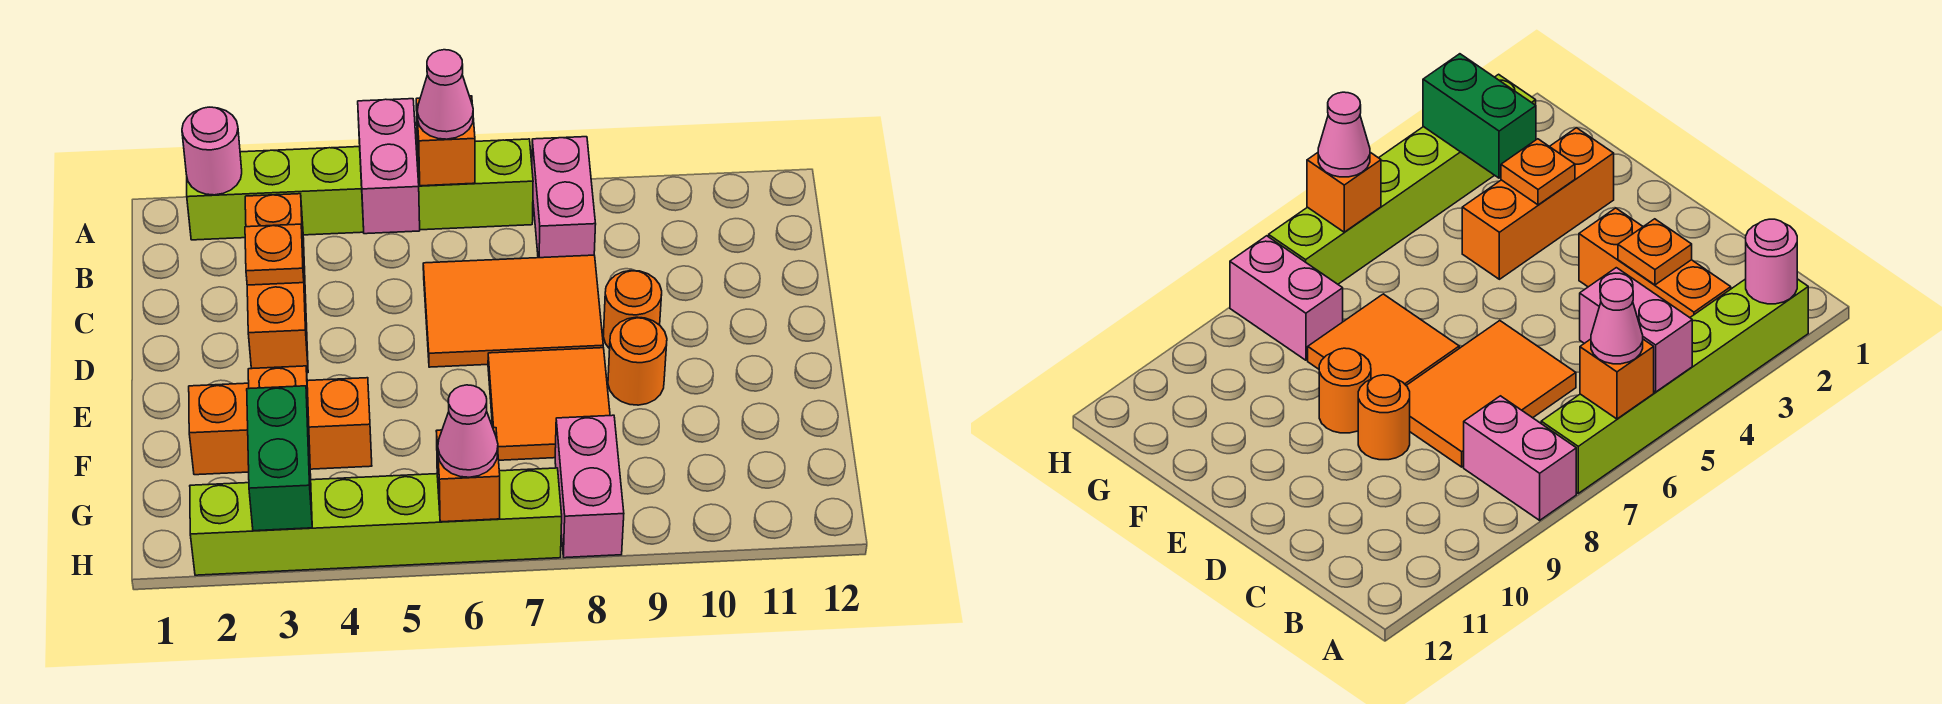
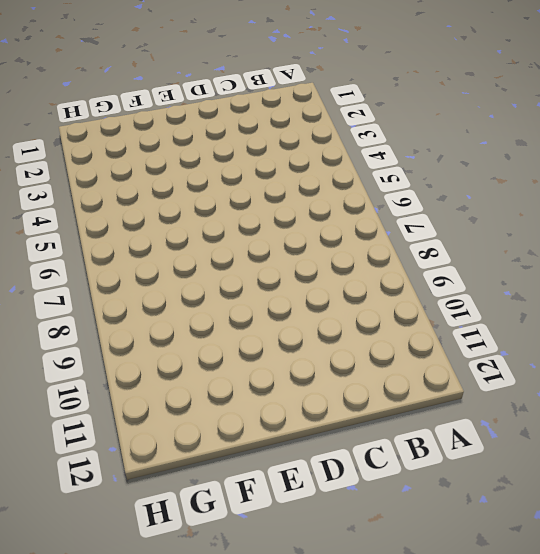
none -> lime brick A2:A7 level 1
none -> pink brick A8:B8 level 1
none -> orange brick B3:D3 level 1

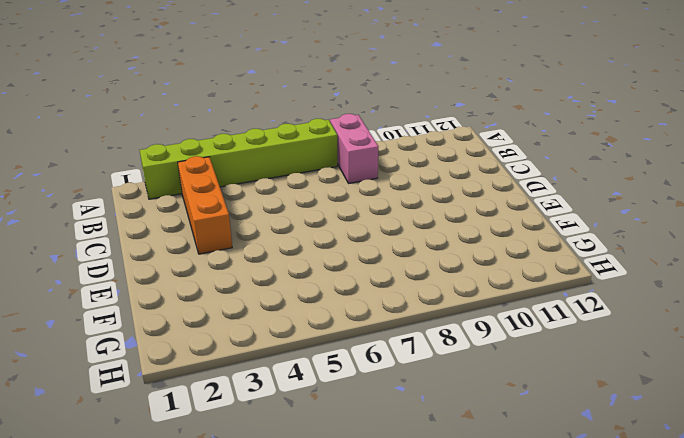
none -> orange tile C6:D8 level 1
none -> orange round brick D9 level 1
none -> orange tile E7:F8 level 1

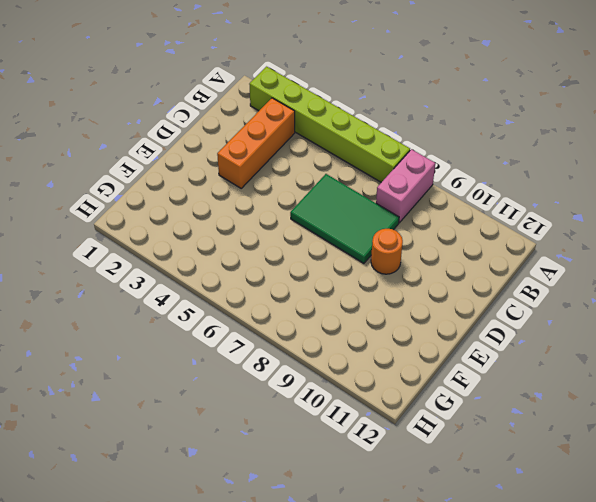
green tile C6:D8 level 1 -> orange tile C6:D8 level 1
none -> orange tile E7:F8 level 1
none -> orange round brick E9 level 1
none -> orange brick F2:F4 level 1

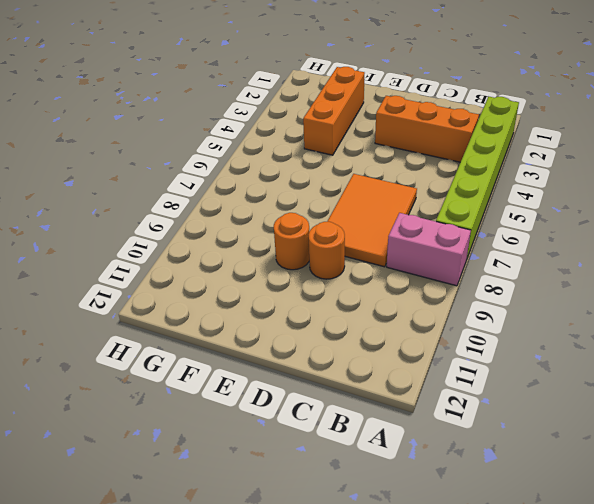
none -> orange tile E7:F8 level 1
none -> pink brick G8:H8 level 1
none -> lime brick H2:H7 level 1

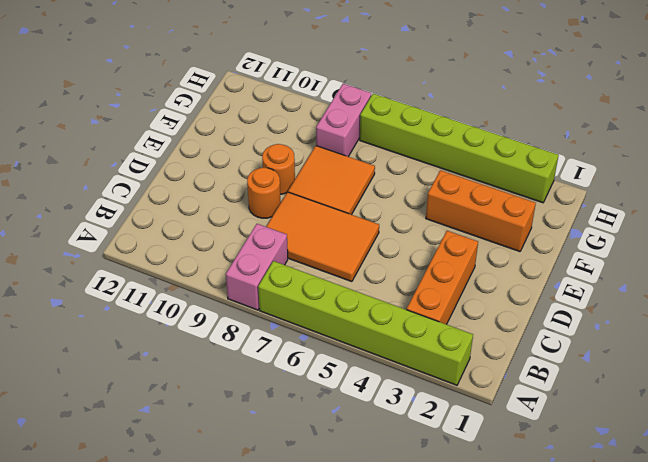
none -> pink round brick A2 level 2
none -> pink brick A5:B5 level 2
none -> orange brick A6 level 2

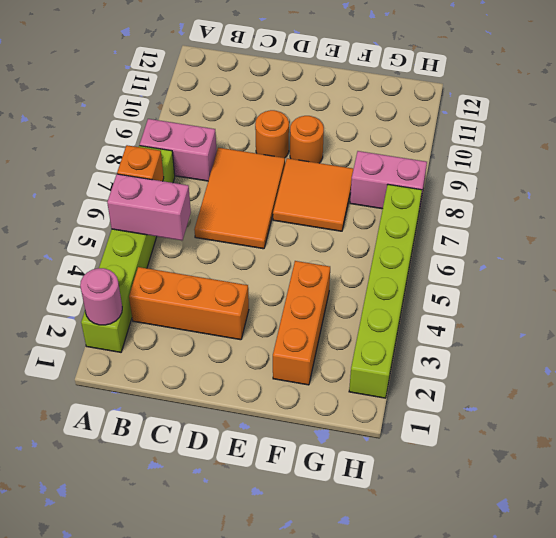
none -> orange plate C3 level 2
none -> orange plate F3 level 2
none -> green brick G3:H3 level 2

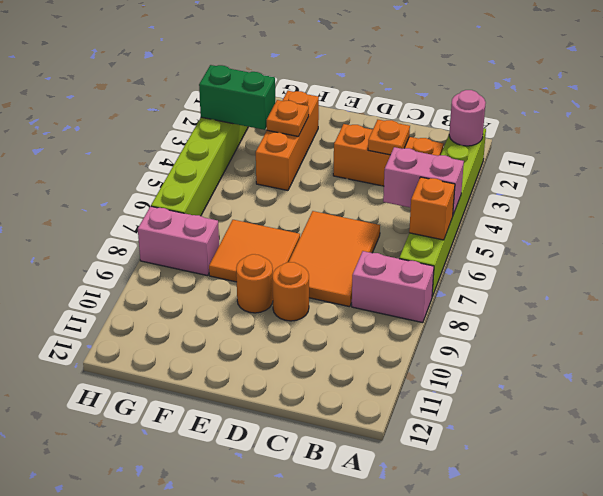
none -> orange brick H6 level 2
none -> pink cone A6 level 3
none -> pink cone H6 level 3

